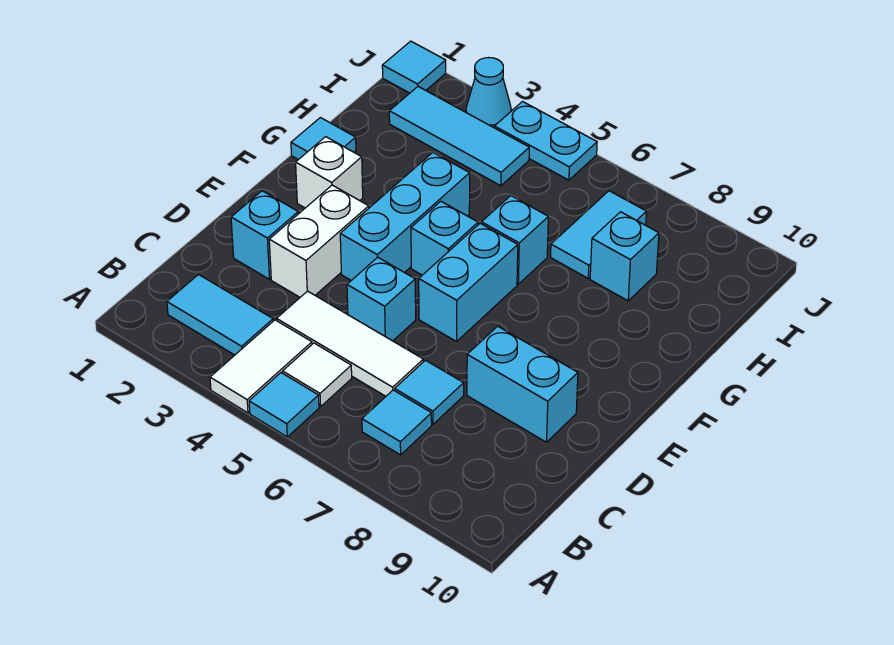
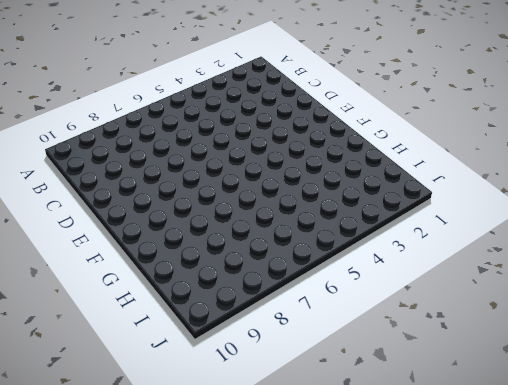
none -> white tile A4:B4 level 1
none -> cyan tile A5 level 1
none -> cyan tile B2:B3 level 1

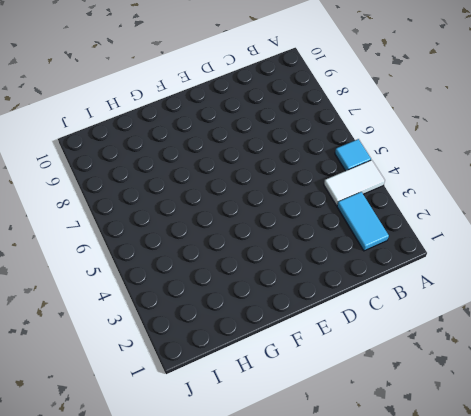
none -> white tile B5 level 1
none -> cyan tile B7 level 1
none -> white tile C4:C6 level 1

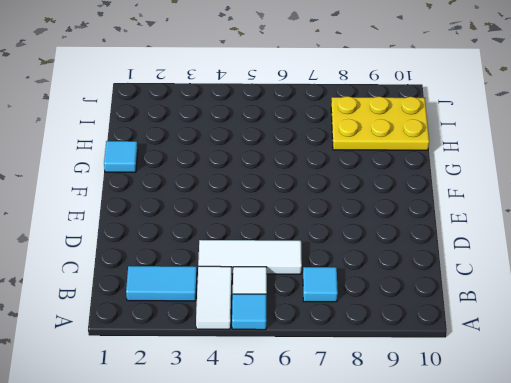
yellow plate H8:I10 level 1 -> cyan brick H8 level 1
none -> cyan tile C7 level 1
none -> cyan brick D2 level 1
none -> white brick D3:E3 level 1

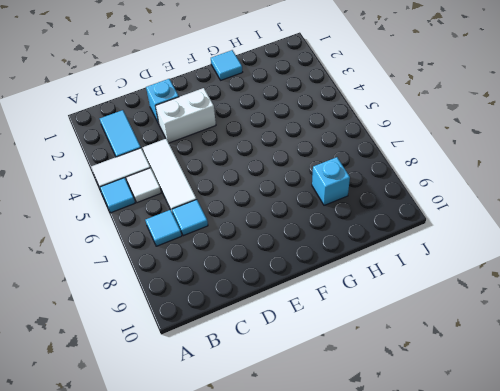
none -> cyan brick D5 level 1
none -> cyan brick D8:D9 level 1
none -> cyan brick E4:G4 level 1

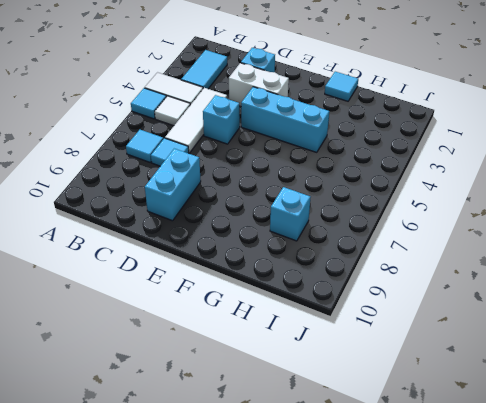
none -> cyan brick E6:F6 level 1
none -> white brick F2 level 1
none -> cyan brick F5 level 1

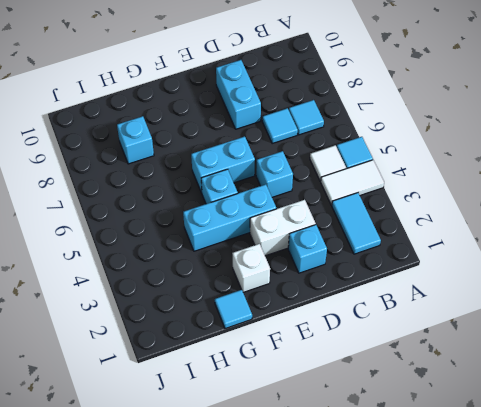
none -> white tile C4:C6 level 1
none -> cyan brick G6 level 1
none -> cyan tile H7:I7 level 1

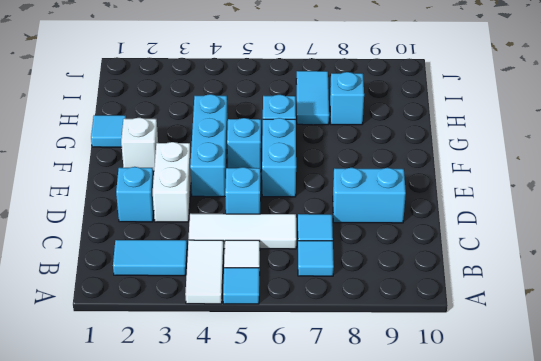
none -> cyan tile I2:I4 level 1
none -> cyan tile J1 level 1
none -> cyan cone J3 level 1

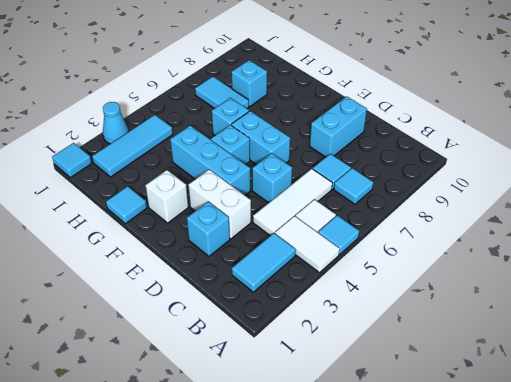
none -> cyan plate J4:J5 level 1

